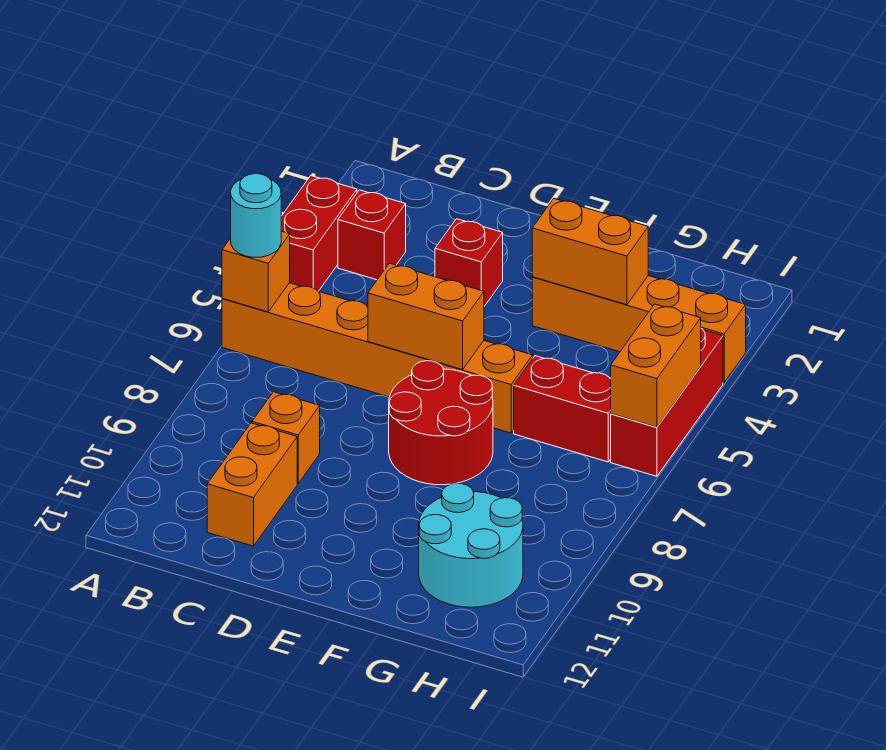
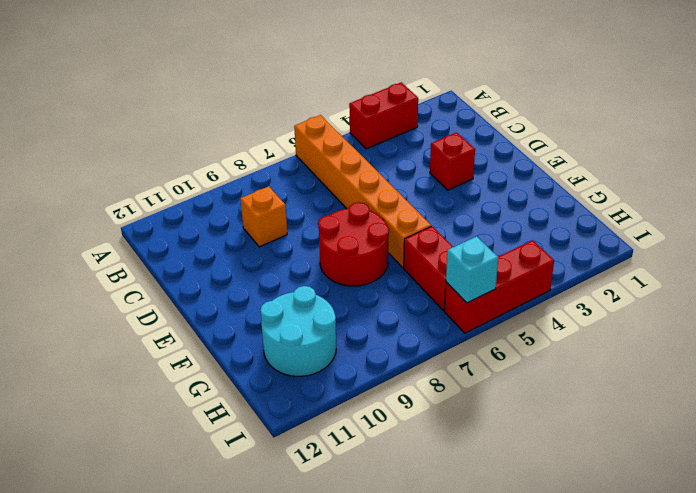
cyan brick I6 level 2 -> orange brick I5:I6 level 2
none -> red brick B3 level 1
none -> orange brick C10:C11 level 1
none -> orange brick F3:I3 level 1

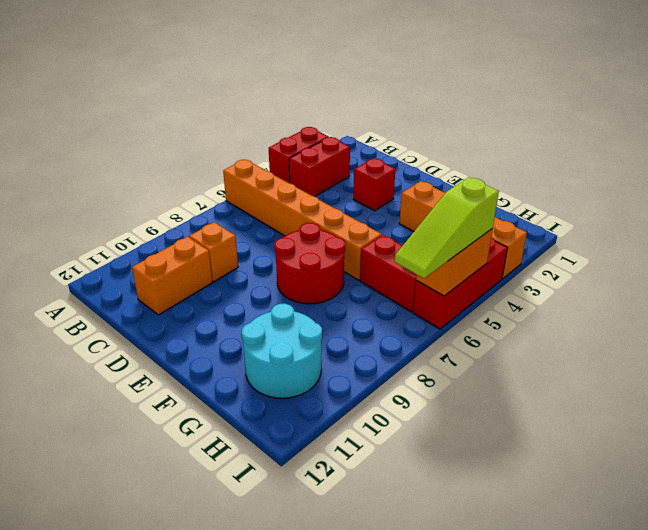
red brick B3:B4 level 1 -> red brick B3 level 1
lime slope I5:I7 level 3 top 5 -> none
none -> orange brick A6 level 2
none -> orange brick D6:E6 level 2
none -> orange brick F3:G3 level 2

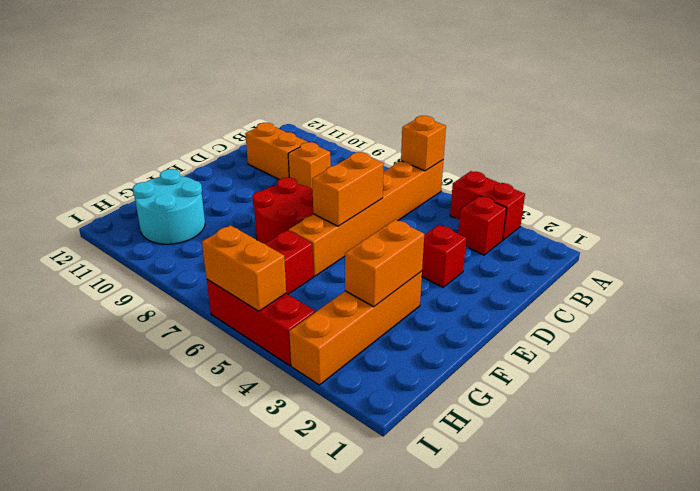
none -> cyan round brick A6 level 3

